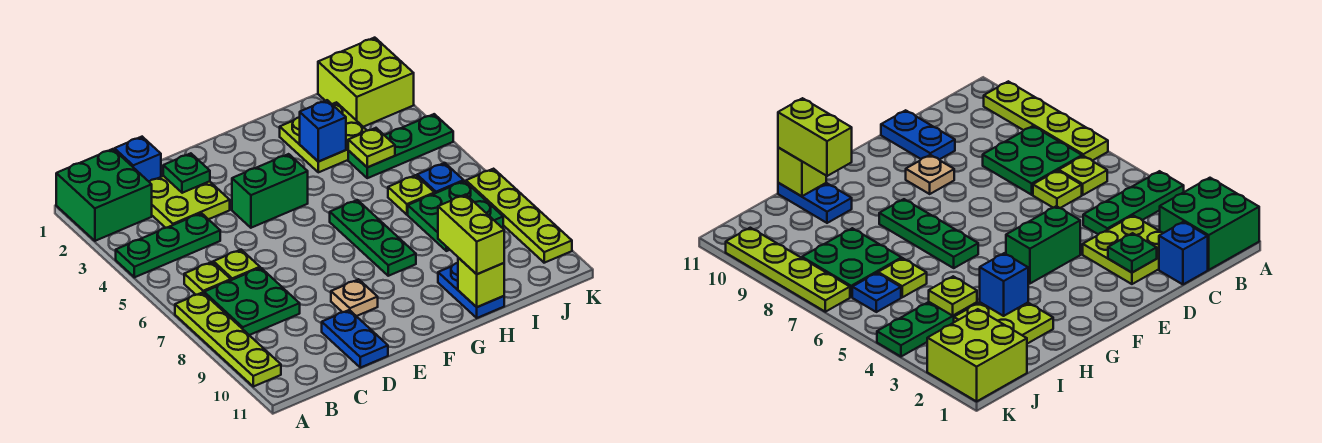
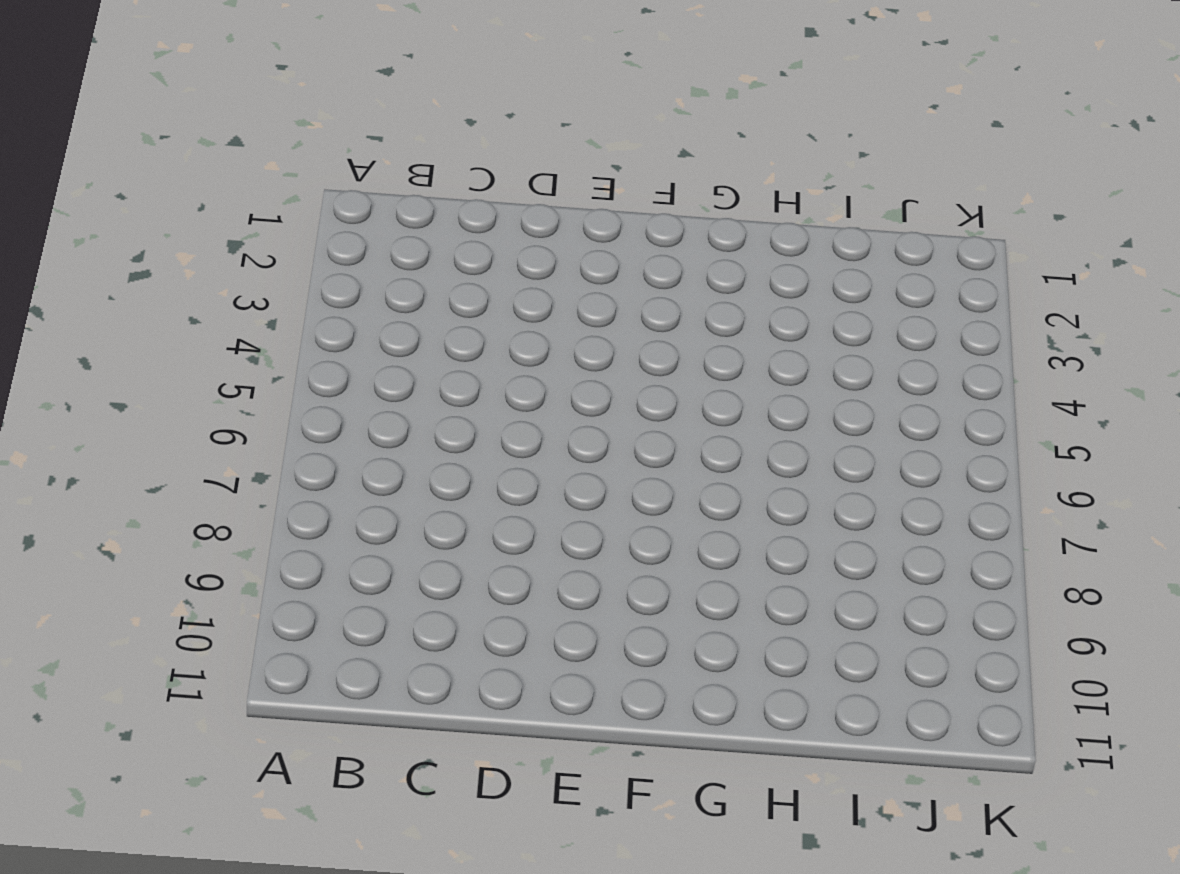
none -> green brick A1:B2 level 1
none -> green plate A4:C4 level 1
none -> lime plate A7:A10 level 1

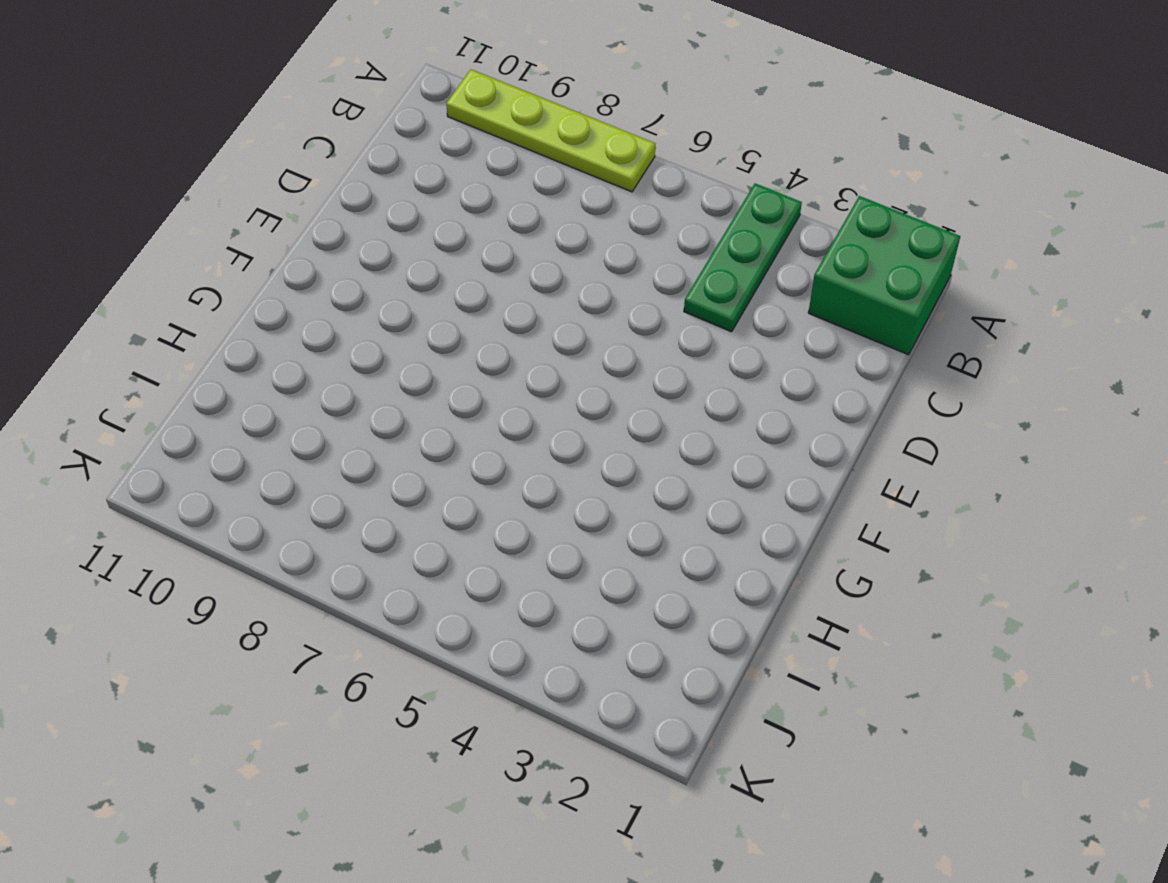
none -> lime plate B6 level 1
none -> green plate B7:C8 level 1
none -> blue brick C1 level 1

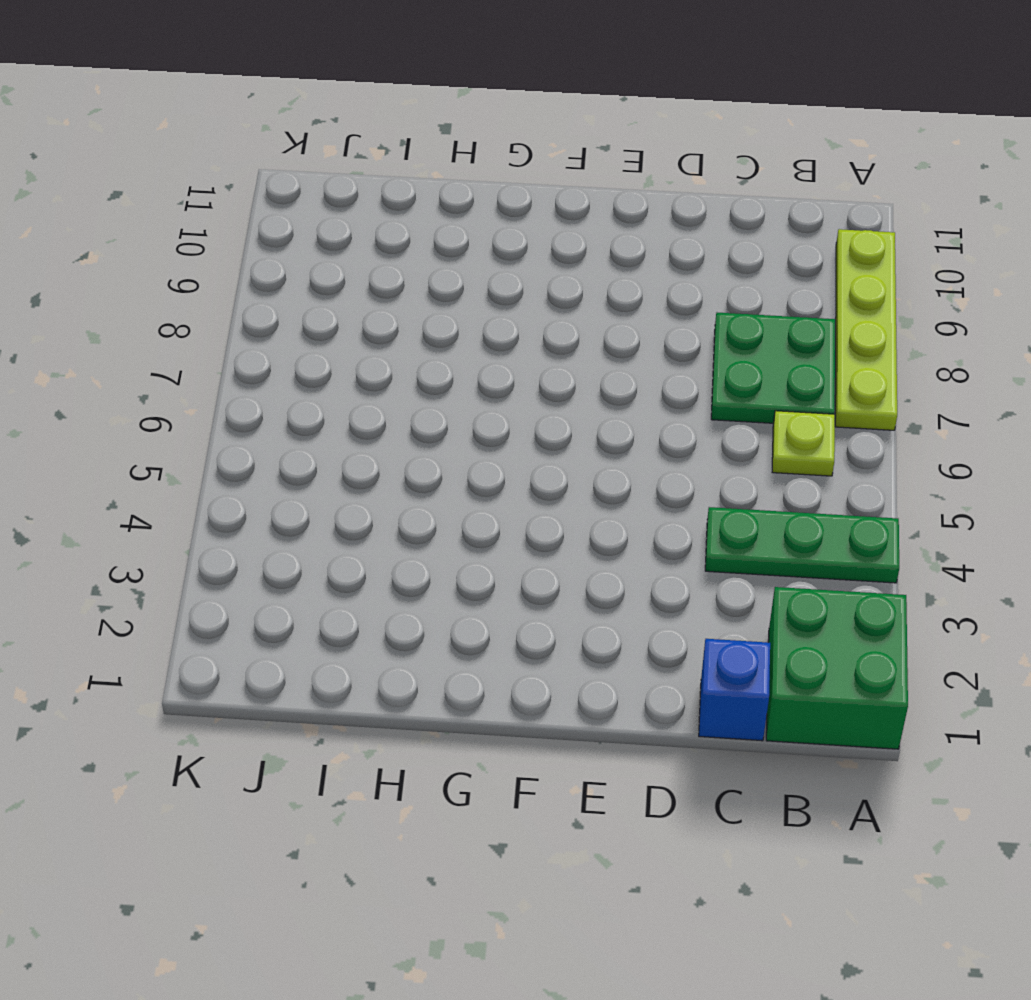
none -> lime plate C2:D3 level 1
none -> lime plate C6 level 1
none -> blue plate D10:D11 level 1

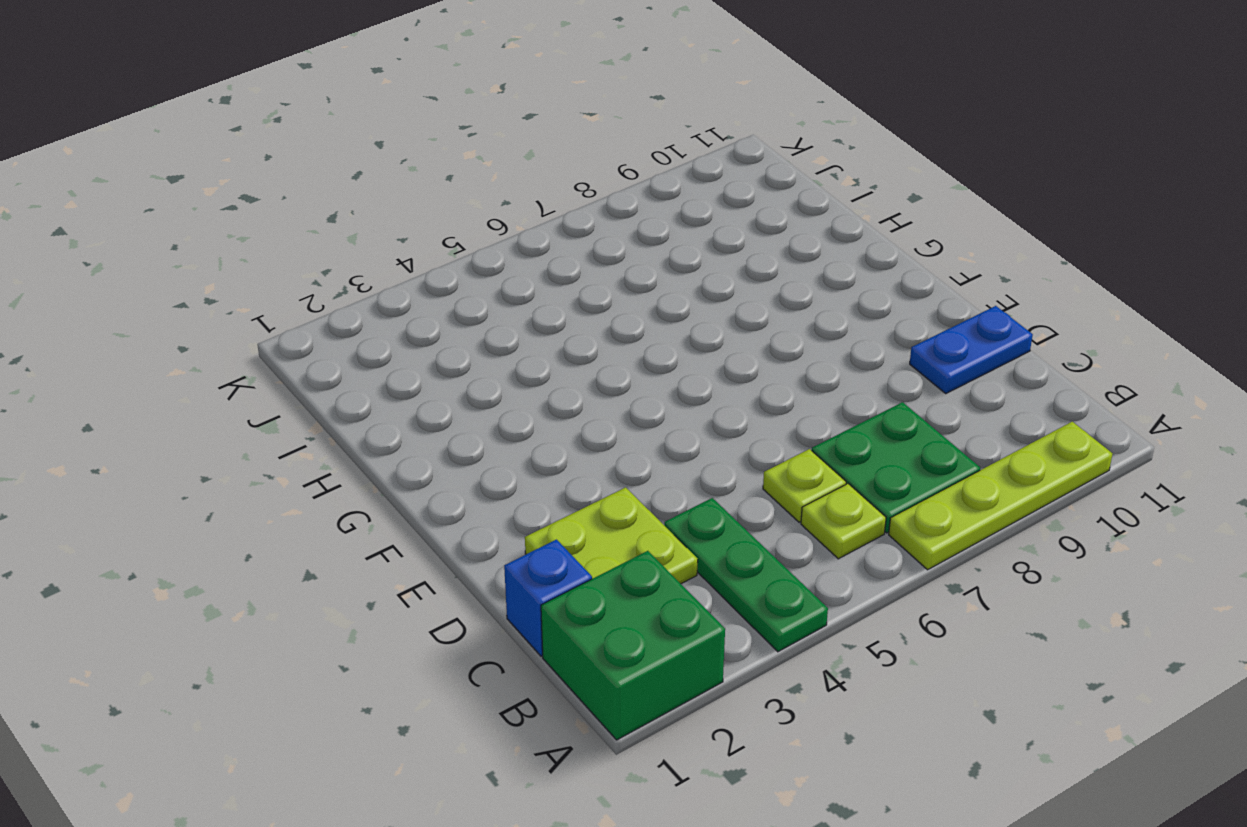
none -> green brick E4:F4 level 1
none -> tan plate E9 level 1
none -> green plate G6:G8 level 1

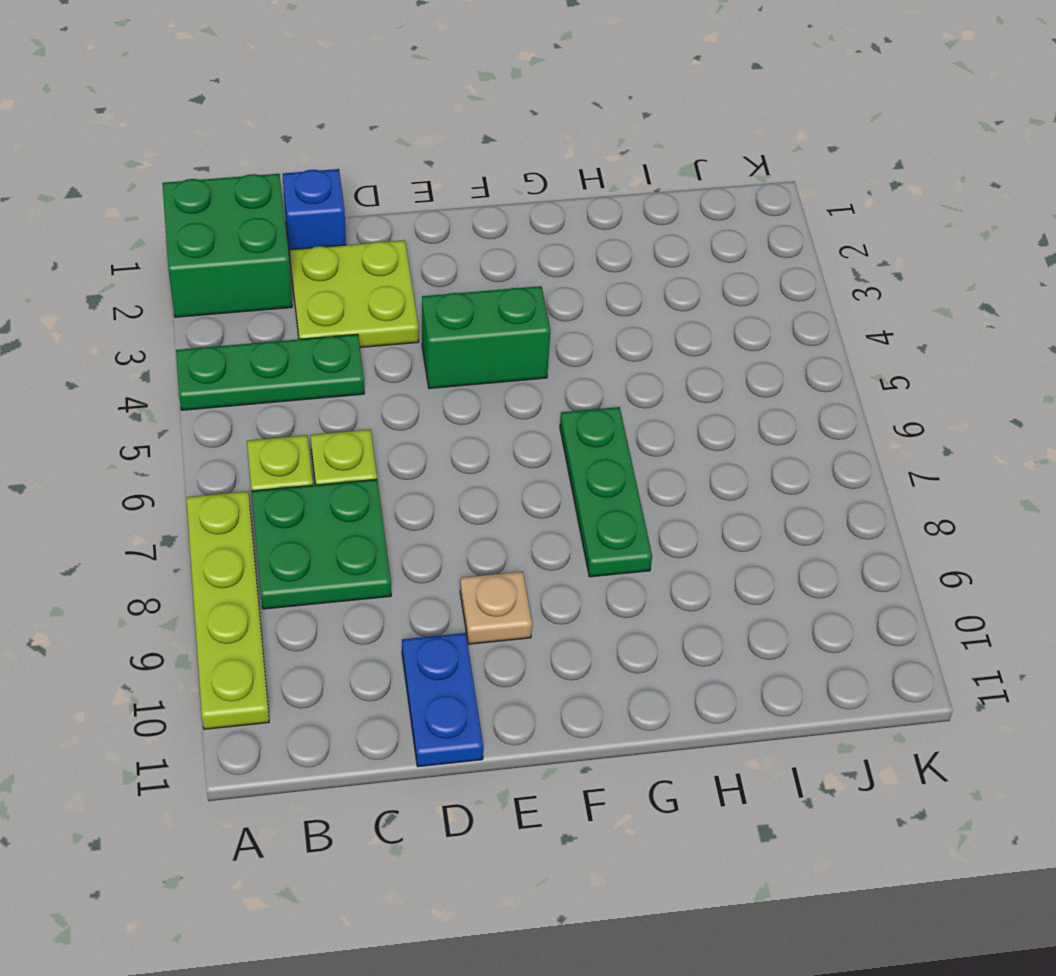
none -> lime plate H2:I3 level 1
none -> blue plate H10:H11 level 1
none -> green plate I4:K4 level 1

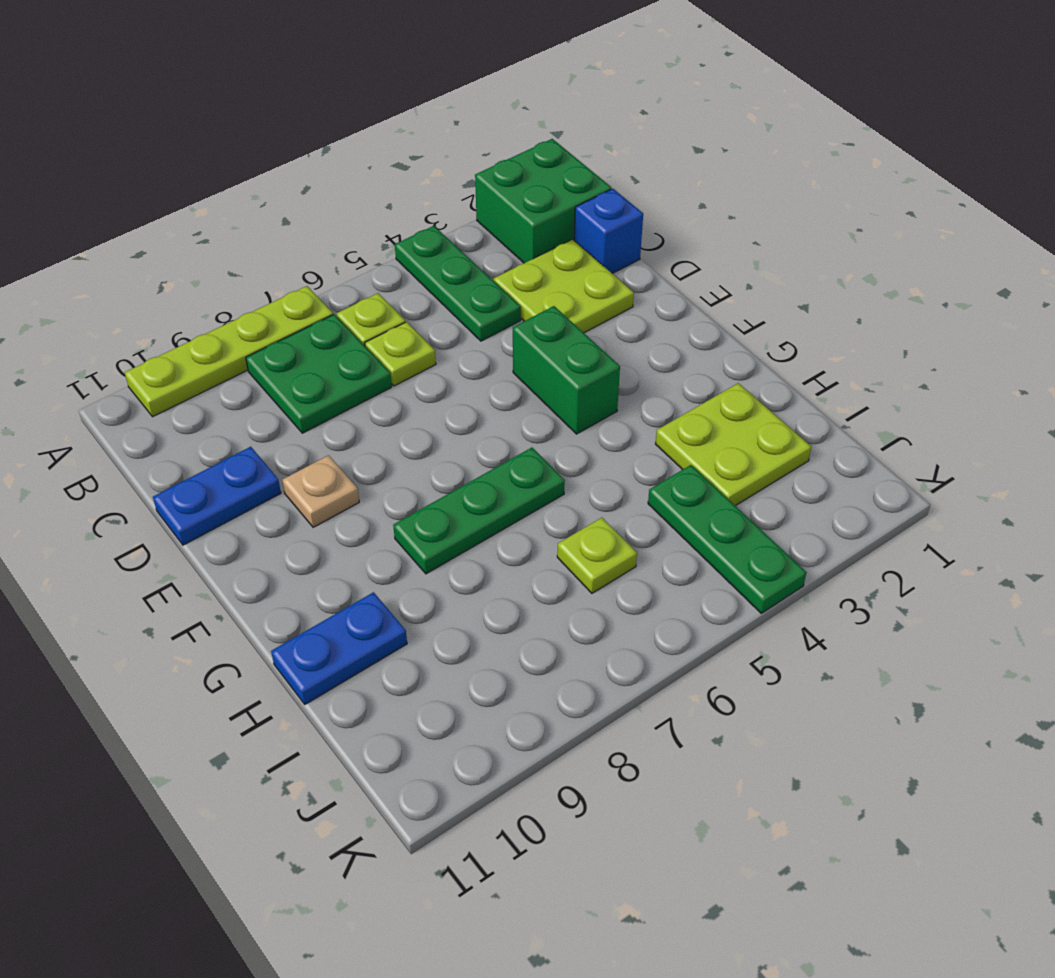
none -> green plate I7:J8 level 1
none -> lime brick J1:K2 level 1
none -> blue plate J6 level 1

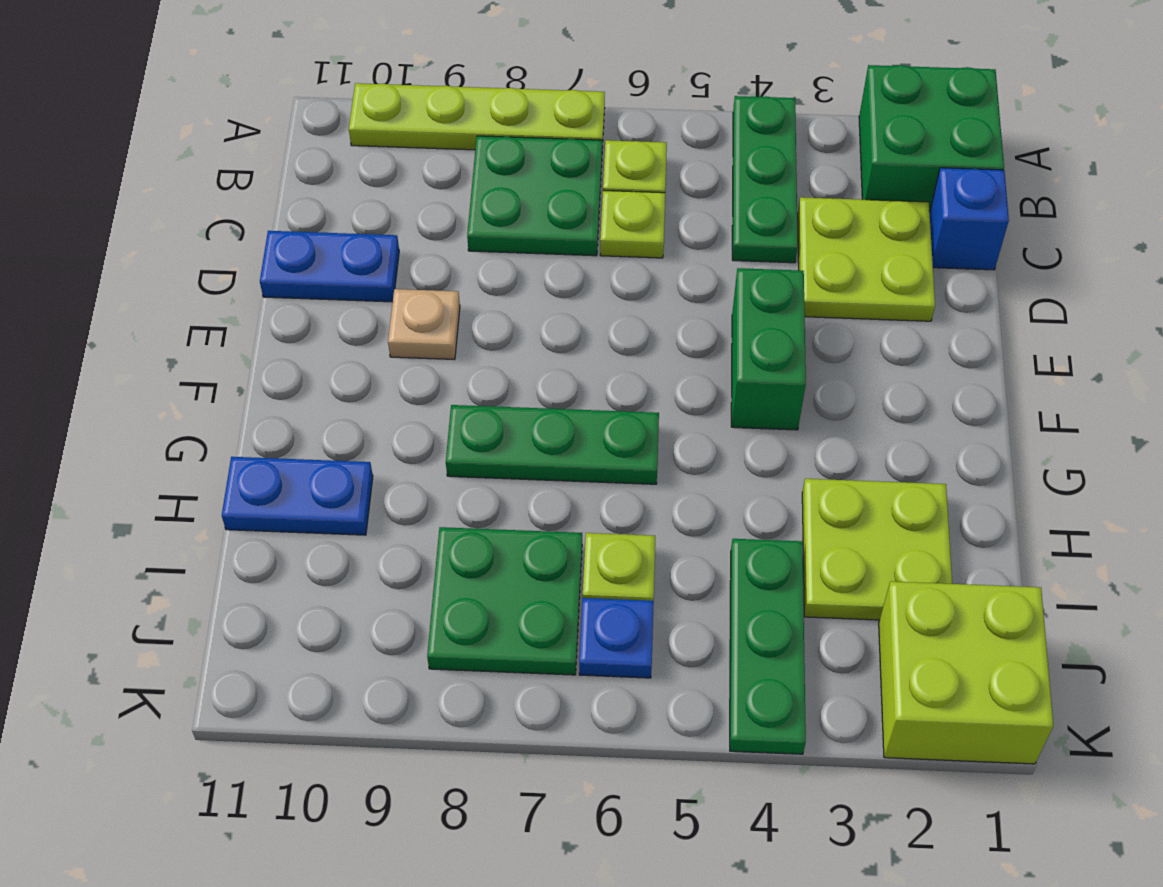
none -> lime plate K7:K10 level 1
none -> green plate D2 level 2
none -> blue brick H3 level 2

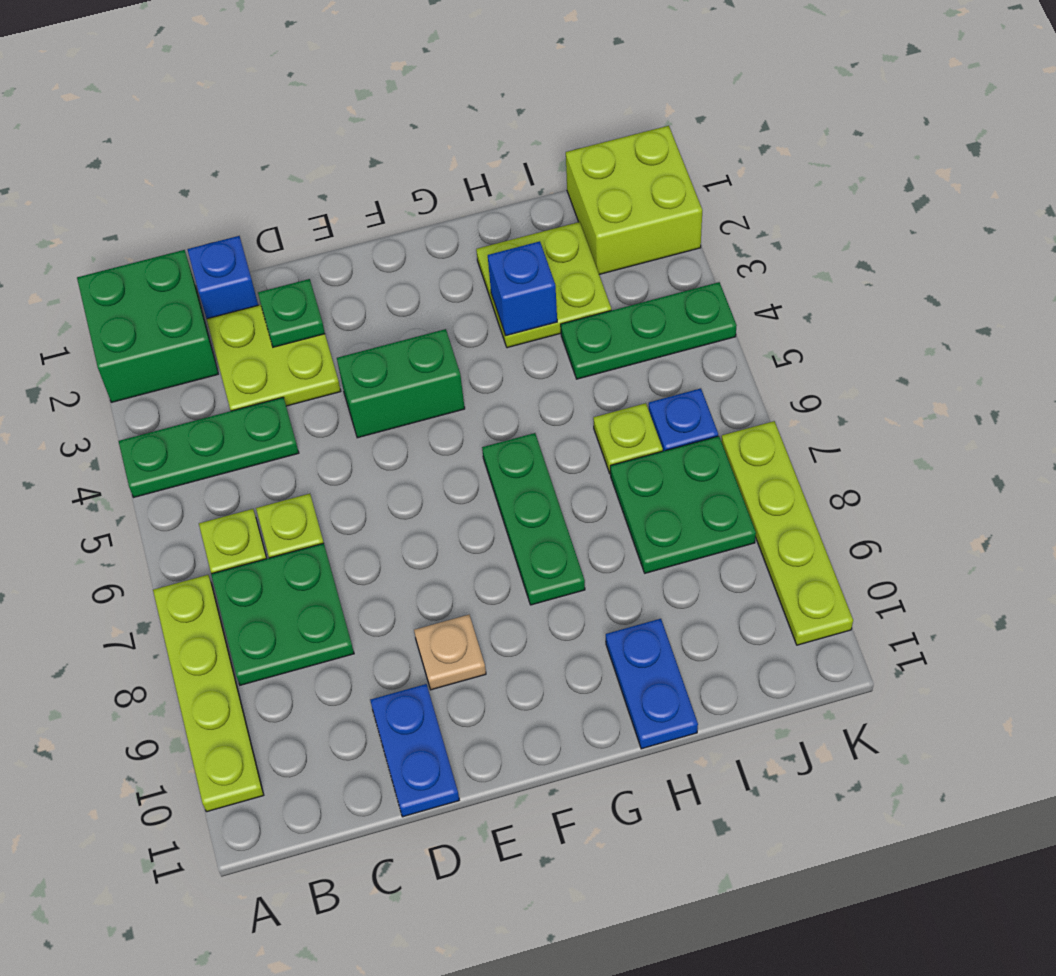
none -> lime brick H11 level 2
none -> lime plate I4 level 2
none -> lime brick H10:H11 level 3

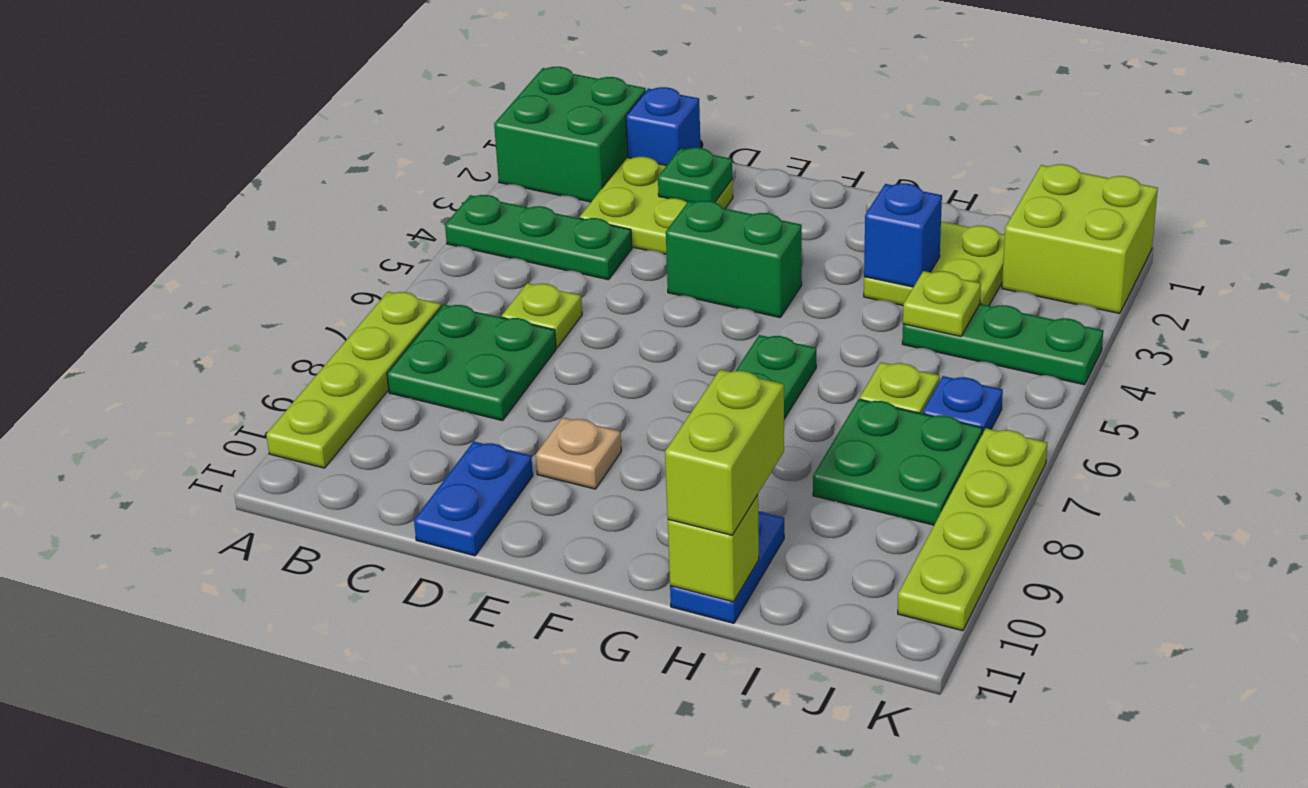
none -> lime plate B6 level 1

